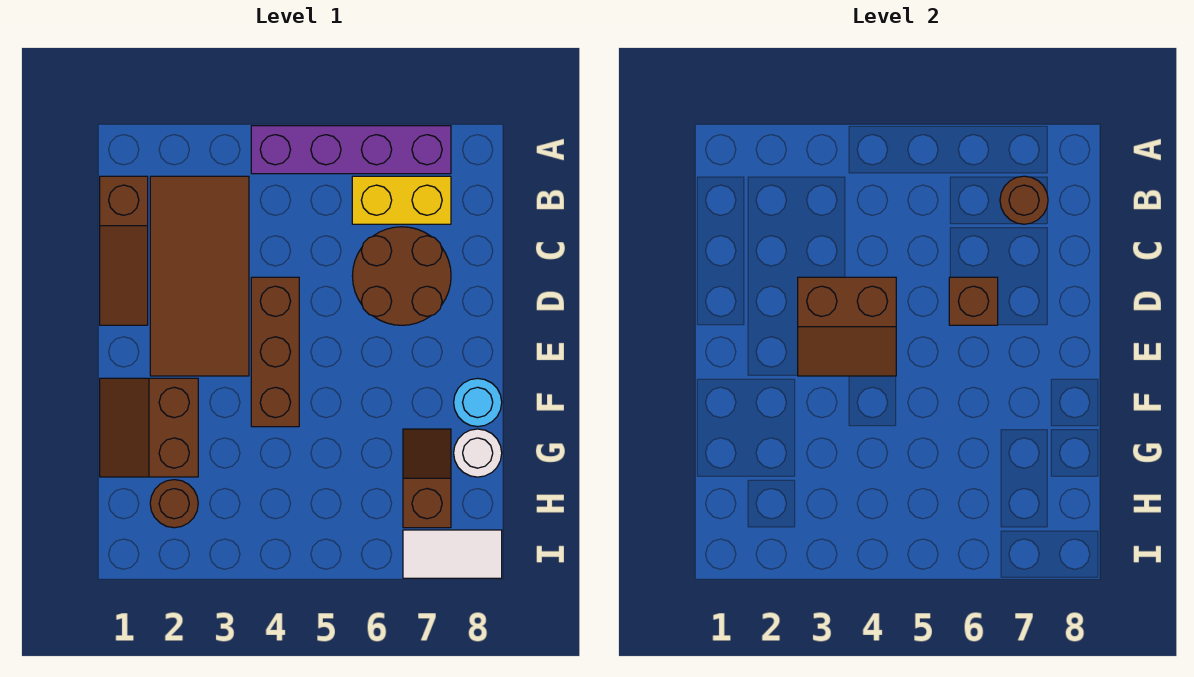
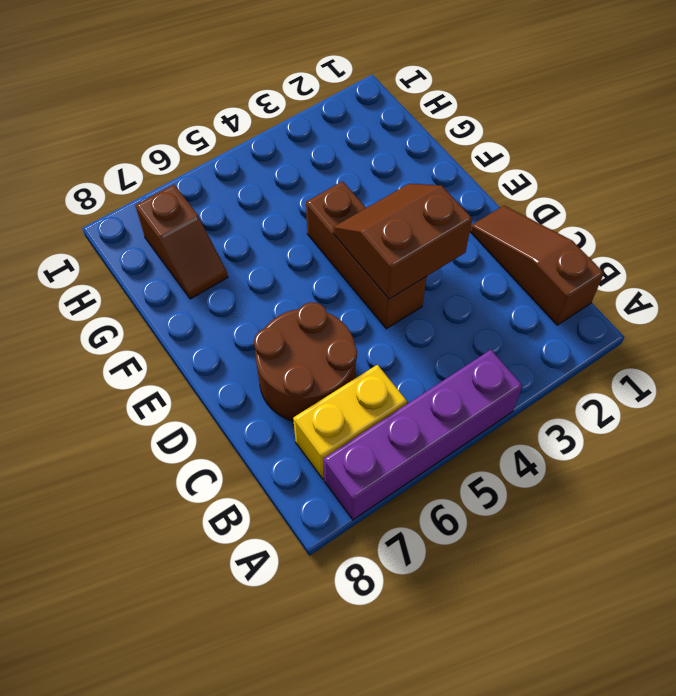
none -> brown tile B2:E3 level 1
none -> brown slope F1:G2 level 1 top 2
none -> cyan round brick F8 level 1

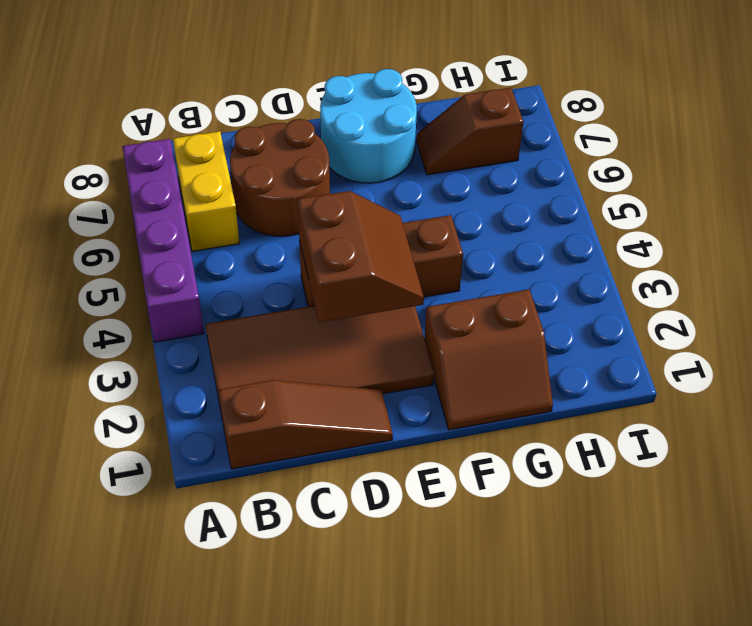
cyan round brick E7:F8 level 1 -> cyan round brick F8 level 1
none -> white round brick G8 level 1
none -> brown round brick H2 level 1
none -> white tile I7:I8 level 1

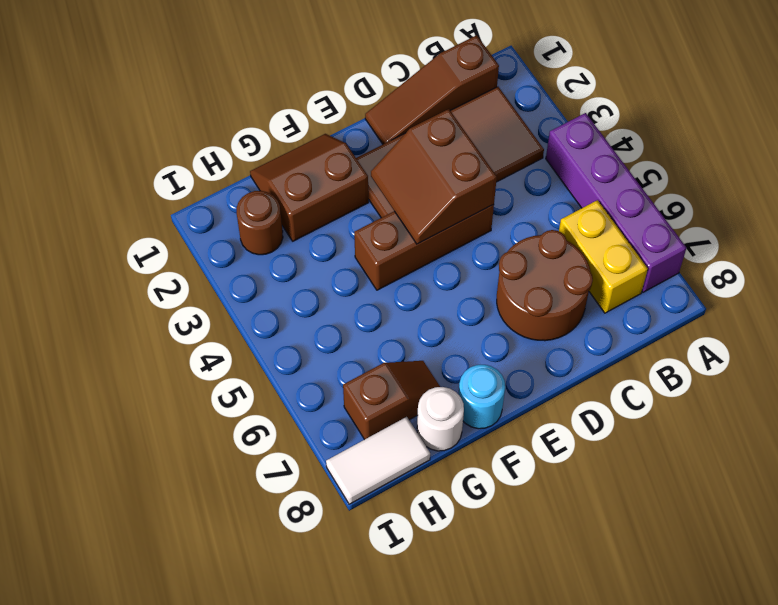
white tile H8:I8 level 1 -> white tile I7:I8 level 1
none -> brown round brick B7 level 2
none -> brown brick D6 level 2

